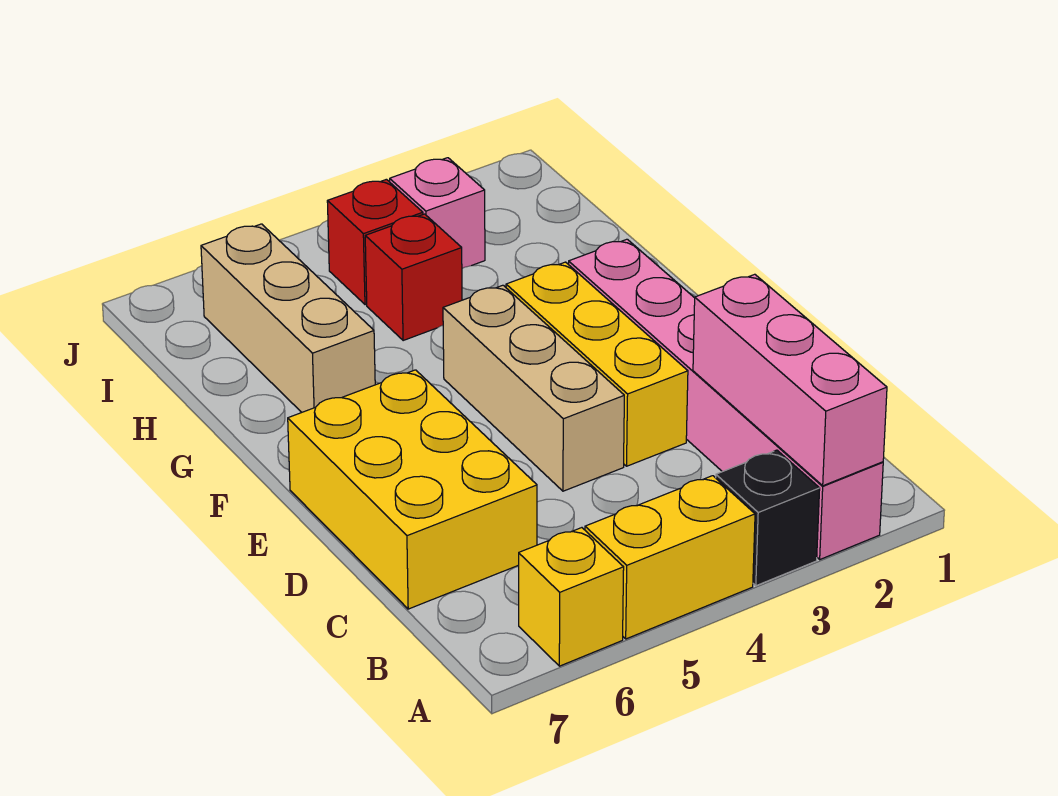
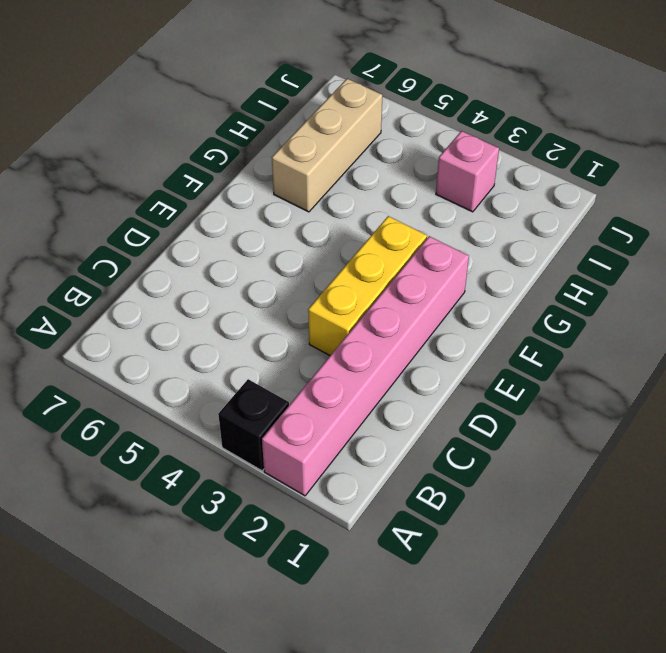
none -> yellow brick A4:A5 level 1
none -> yellow brick A6 level 1
none -> yellow brick C6:E7 level 1

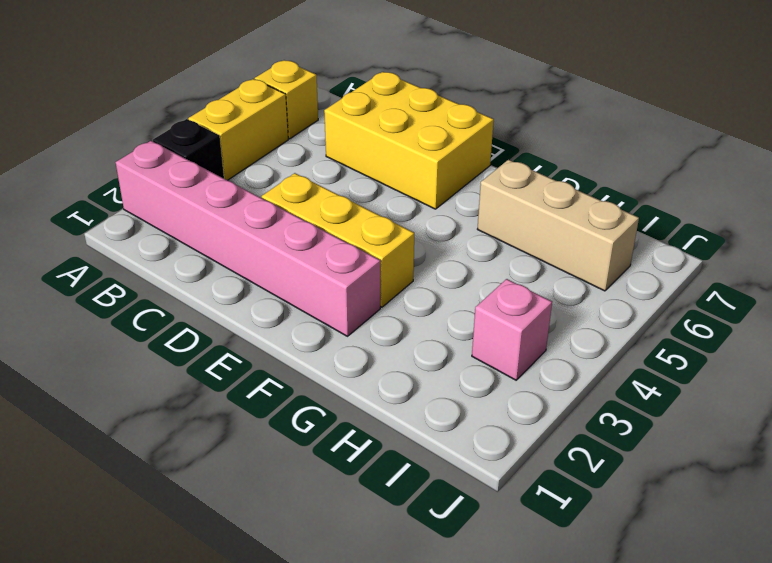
none -> tan brick D4:F4 level 1
none -> red brick H4 level 1
none -> red brick I4 level 1

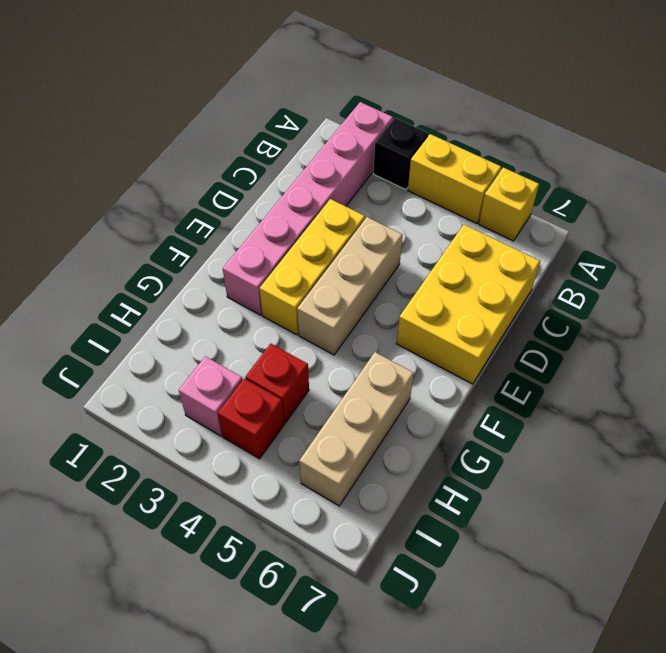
none -> pink brick A2:C2 level 2

